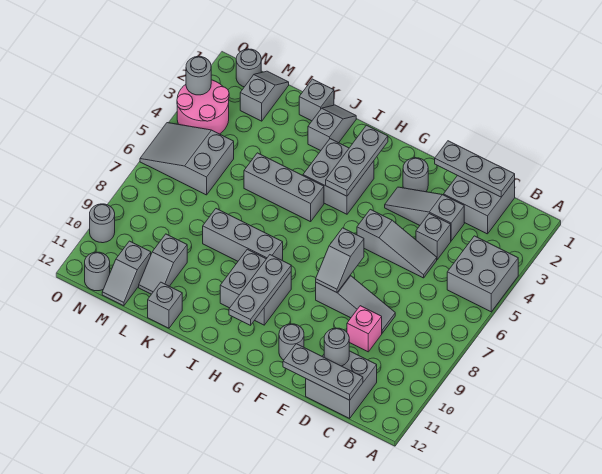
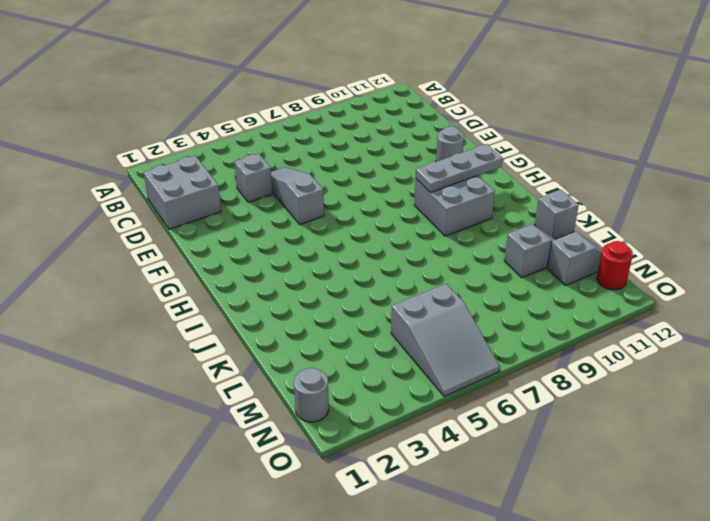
red round brick N12 level 1 -> grey round brick N12 level 1
none -> grey brick A4:B5 level 1
none -> grey brick C11:D12 level 1
none -> grey slope D3:F3 level 1 top D
none -> grey slope D8:F8 level 1 top F

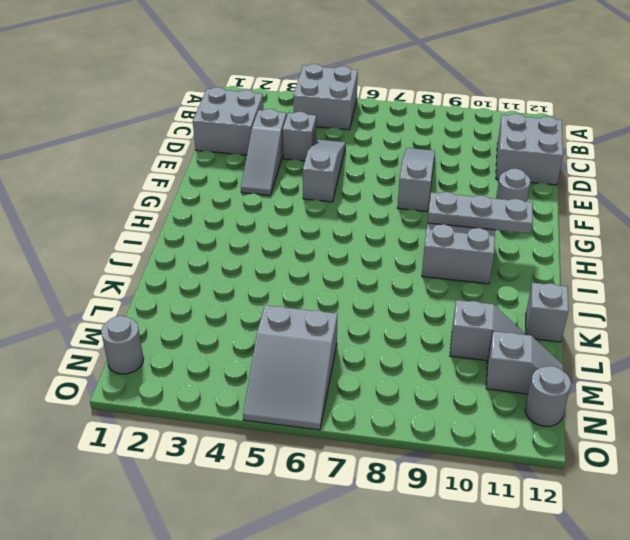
none -> pink brick D9 level 1
none -> grey round brick F2 level 1
none -> grey brick H3:I4 level 1
none -> grey brick I5:K5 level 1

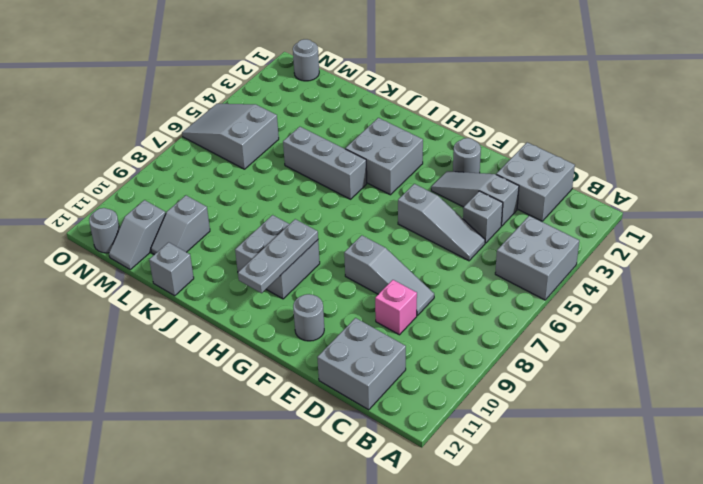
none -> grey brick I8:K8 level 1
none -> grey slope J1:J2 level 1 top 2
none -> grey brick K1 level 1
none -> grey slope M1:M2 level 1 top 2

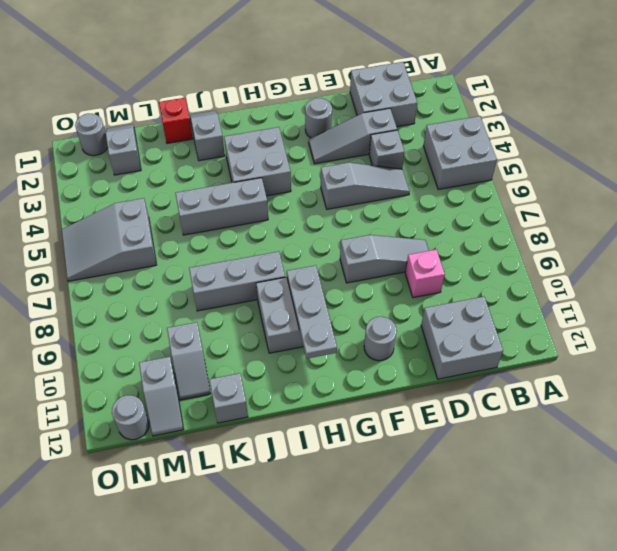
red brick K1 level 1 -> grey brick K1 level 1
none -> pink round brick N3:O4 level 1
none -> grey round brick O10 level 1
none -> grey plate C1:E1 level 2
none -> grey plate C12:E12 level 2

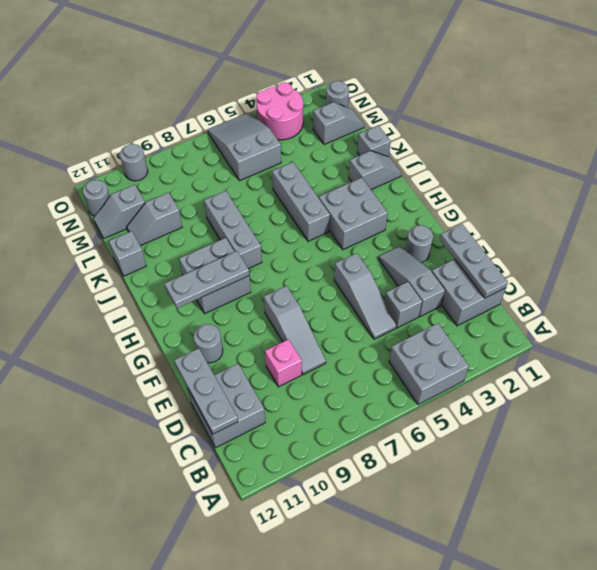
none -> grey round brick D11 level 2
none -> grey slope F7:F8 level 2 top 7
none -> grey plate H2:H4 level 2
none -> grey round brick O3 level 2

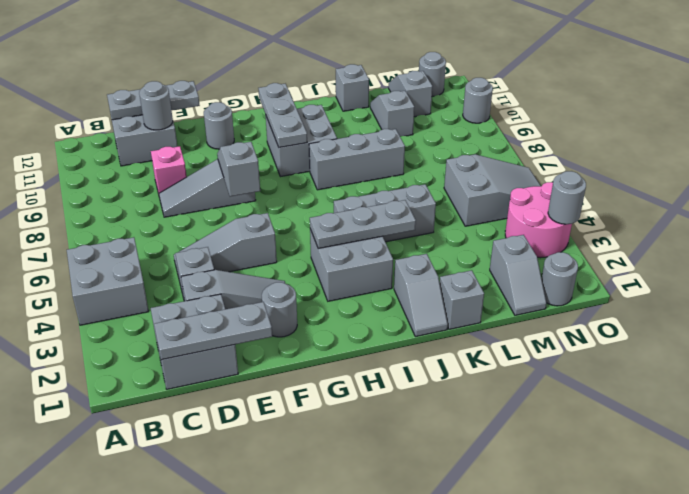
grey plate H4:J4 level 2 -> grey plate H2:H4 level 2

